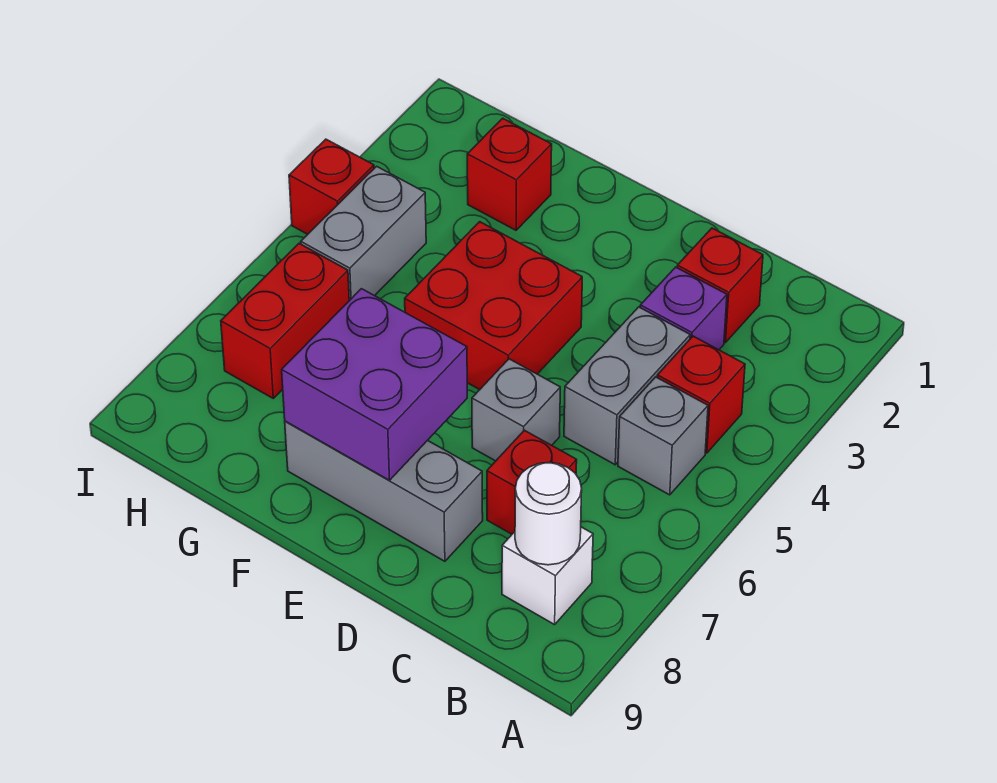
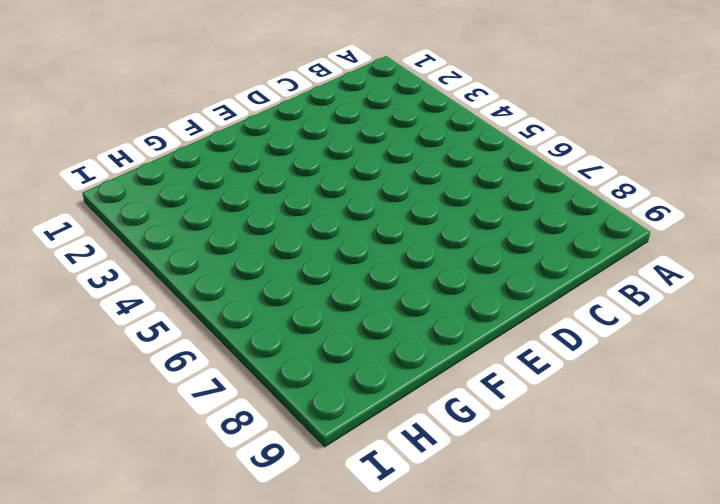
none -> red brick B4 level 1
none -> grey brick B5 level 1
none -> white brick B8 level 1

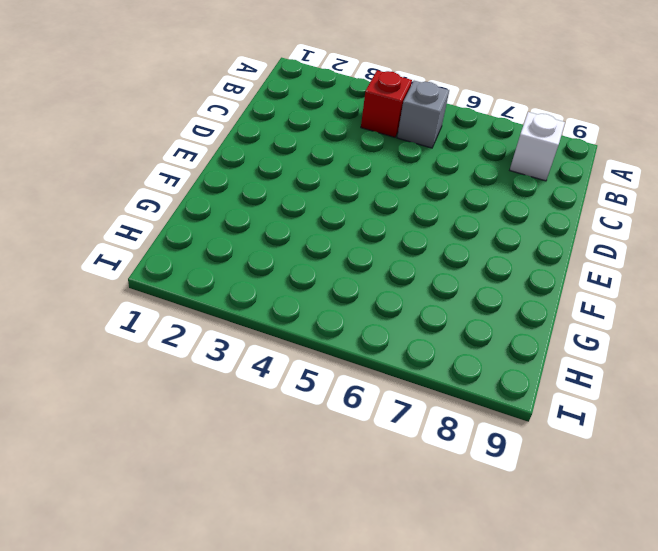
none -> red brick C2 level 1
none -> purple brick C3 level 1
none -> grey brick C4:C5 level 1

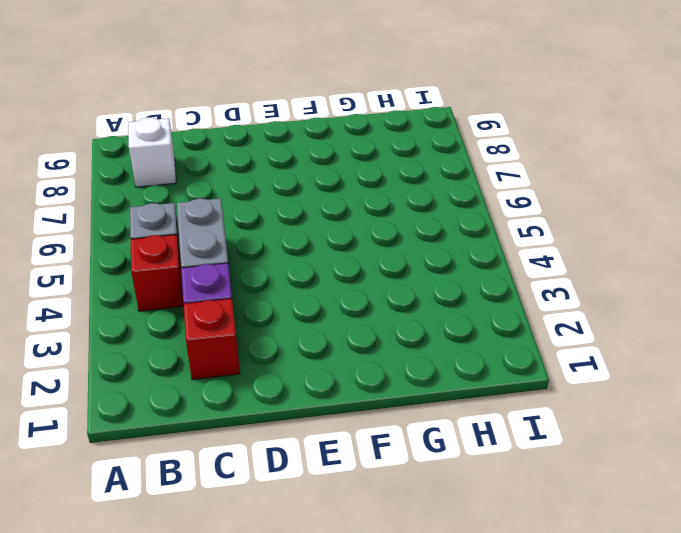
none -> red brick C7 level 1
none -> grey brick D6 level 1
none -> grey brick D8:F8 level 1

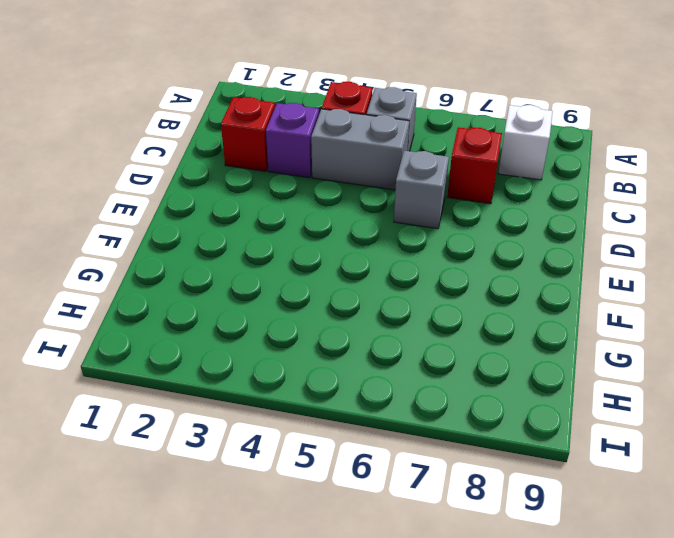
none -> grey brick D8:F8 level 1
none -> red brick E4:F5 level 1
none -> red brick G2 level 1

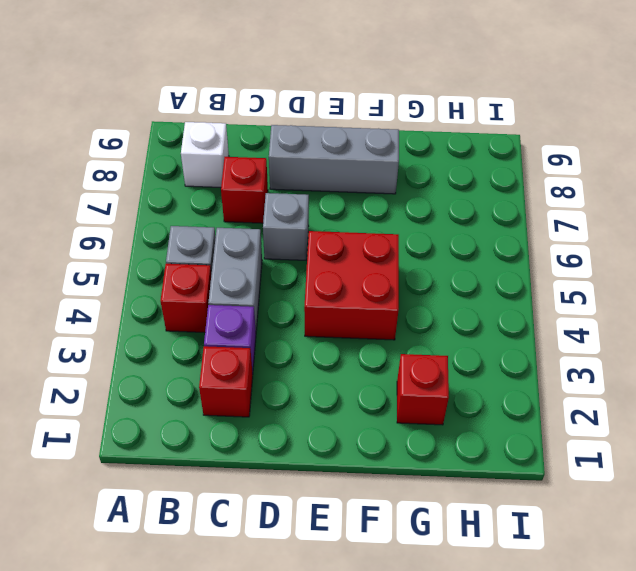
none -> grey brick H4:H5 level 1
none -> red brick H6:H7 level 1
none -> red brick I4 level 1

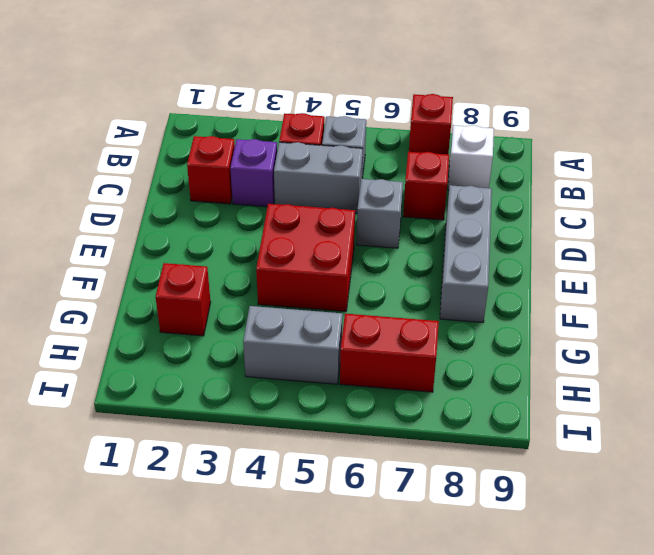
red brick A7 level 1 -> red brick I4 level 1
none -> white round brick B8 level 2
none -> purple brick E7:F8 level 2

